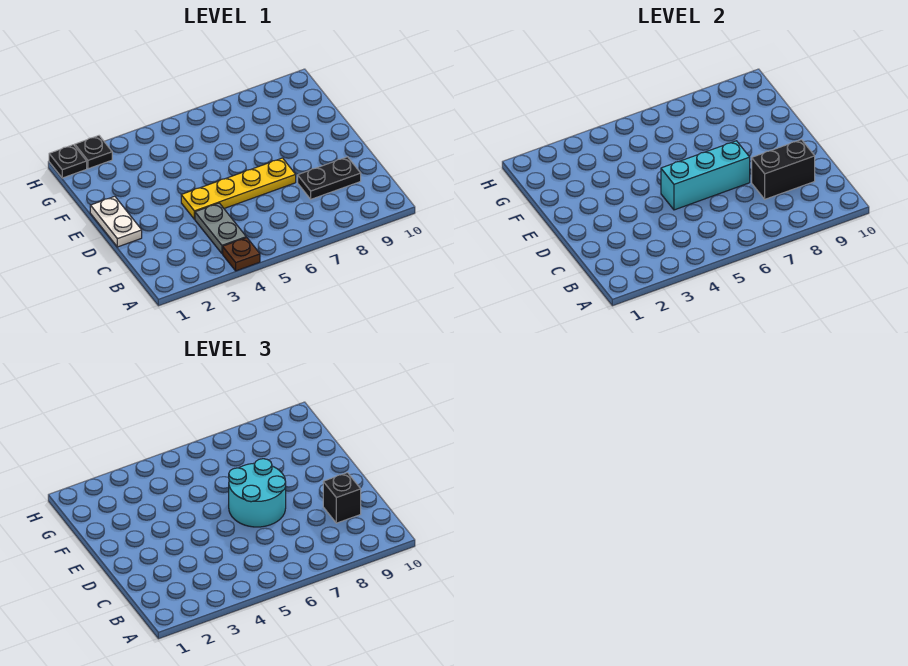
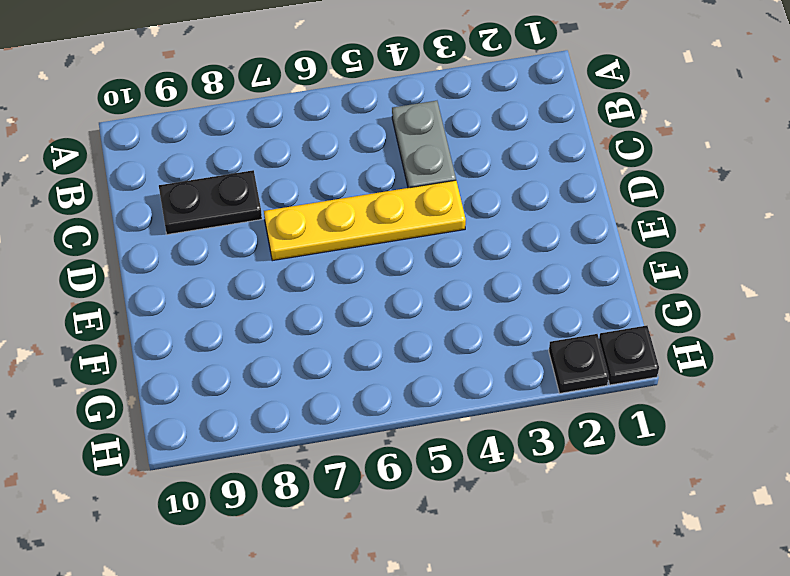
none -> brown plate A4 level 1
none -> white plate D1:E1 level 1

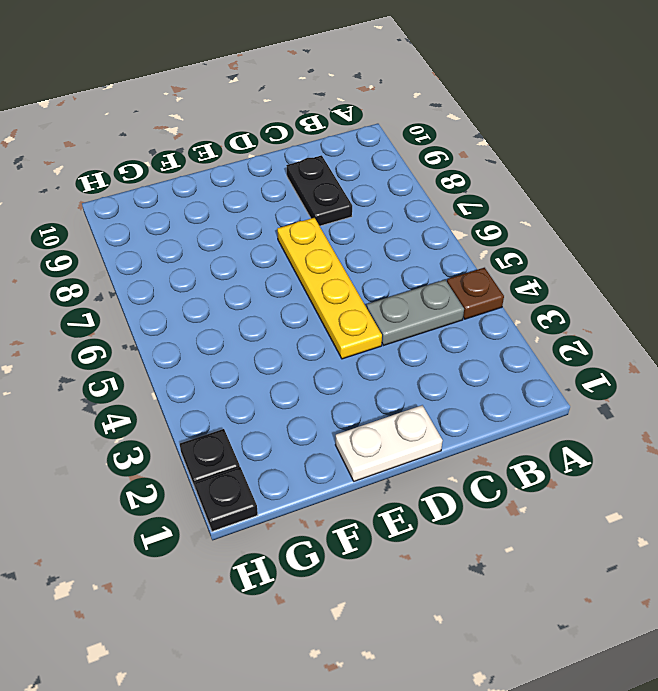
none -> black brick C8:C9 level 2
none -> cyan brick D5:D7 level 2

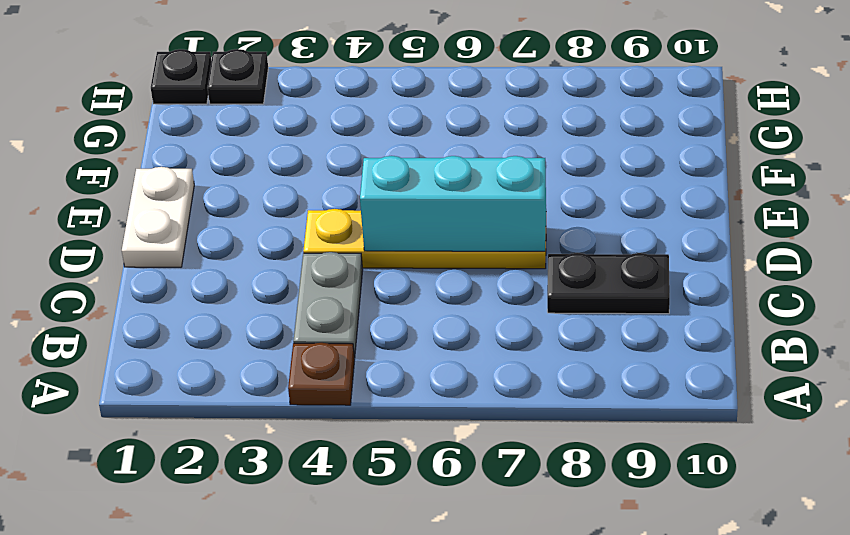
none -> black brick C8:C9 level 2
none -> black brick C9 level 3

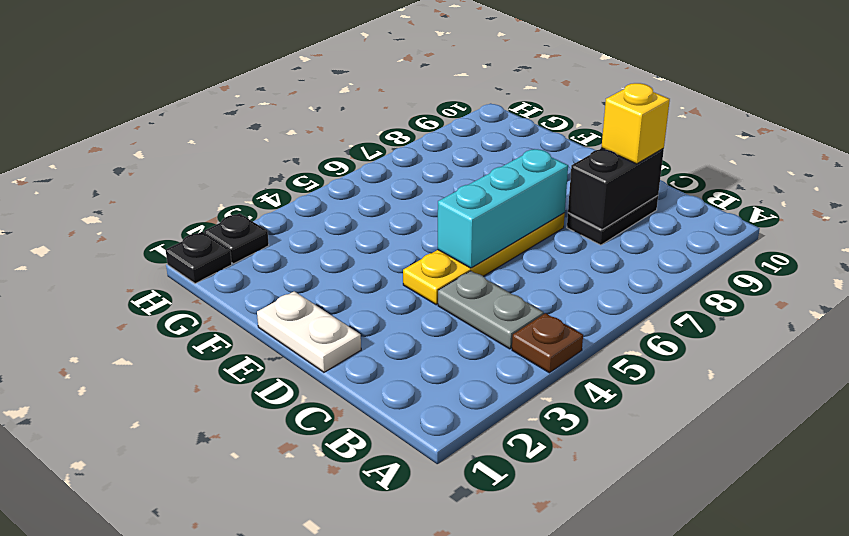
yellow brick C9 level 3 -> black brick C9 level 3
none -> cyan round brick D6:E7 level 3

